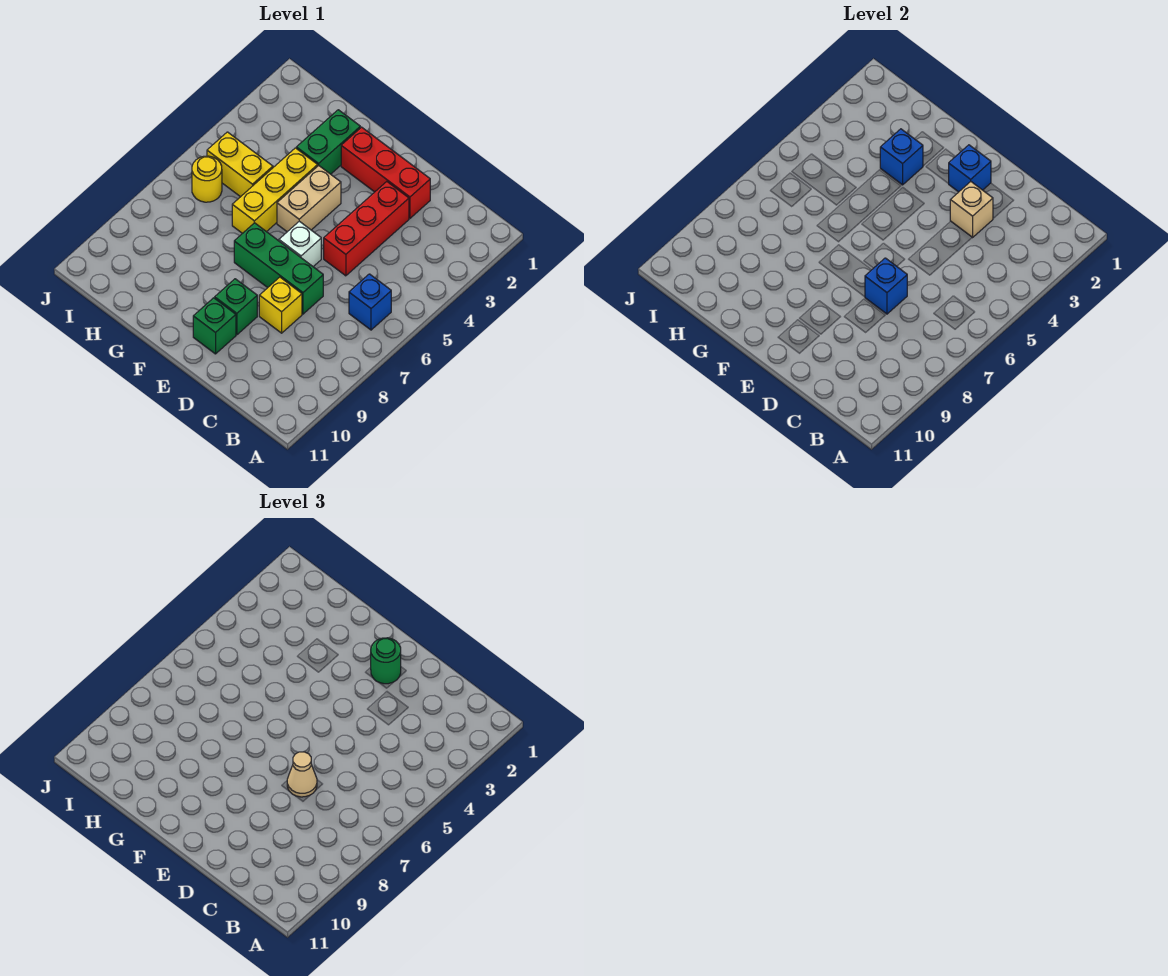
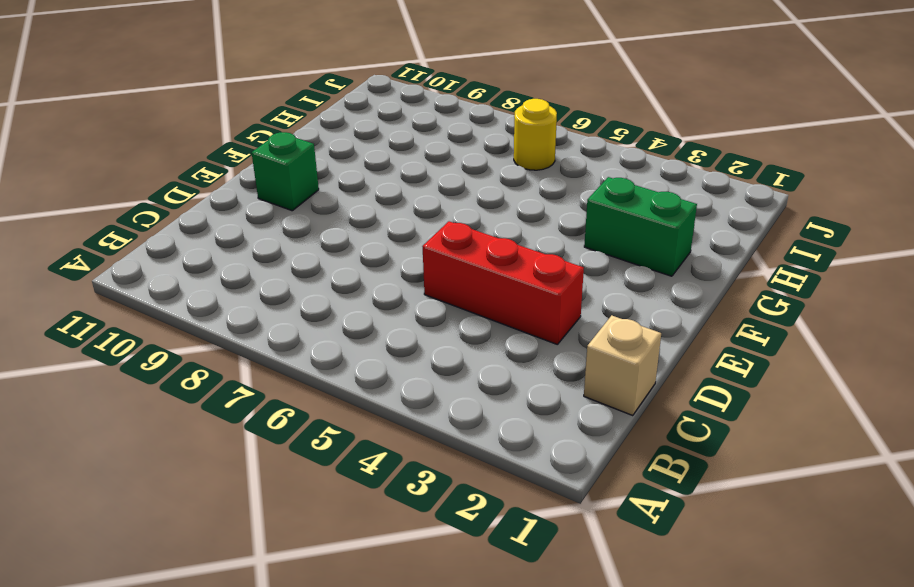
tan brick C1 level 1 -> tan brick D3 level 2
none -> blue brick B6 level 1
none -> red brick D2:F2 level 1
none -> green brick D7:F7 level 1

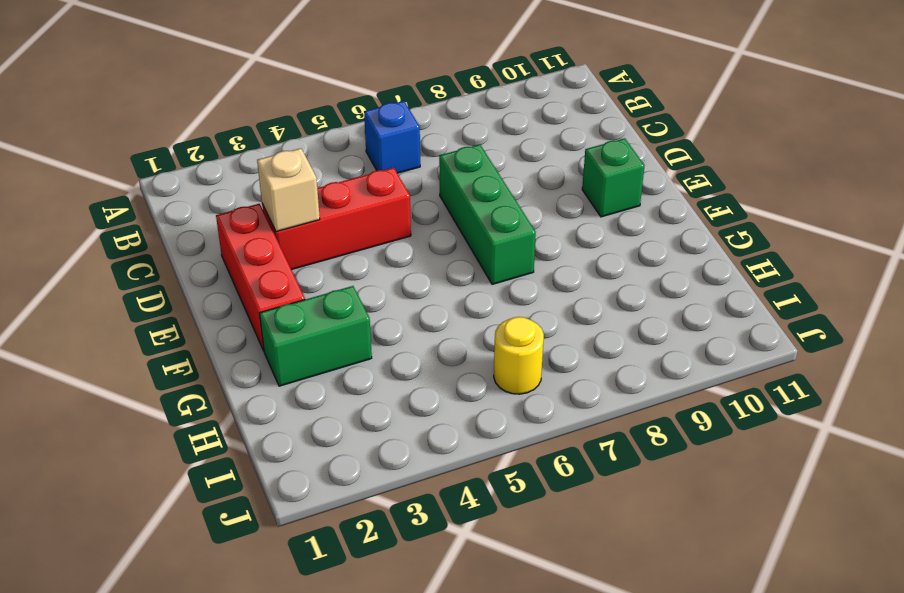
none -> yellow brick D8 level 1
none -> white brick E6 level 1
none -> green brick E9 level 1

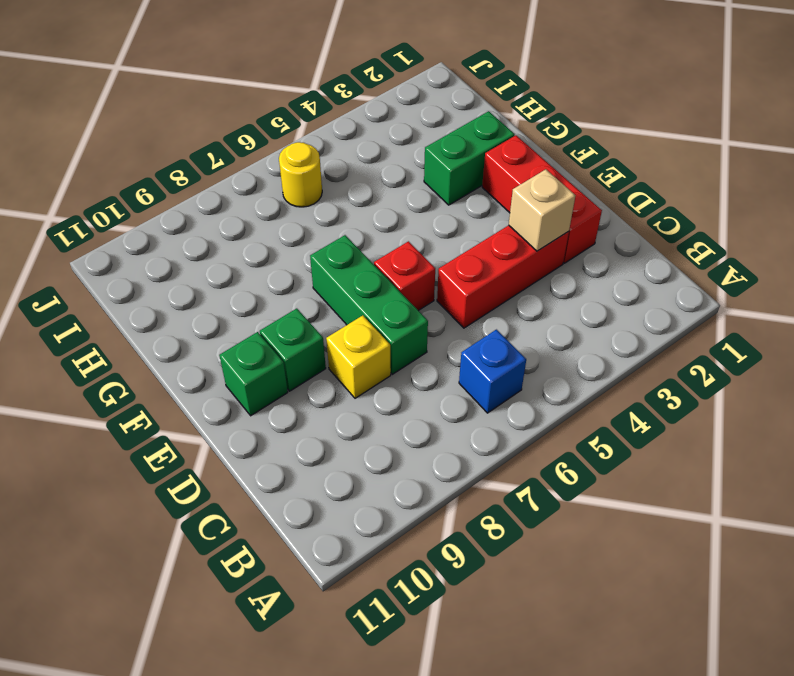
red brick E6 level 1 -> white brick E6 level 1
none -> tan brick F4:F5 level 1
none -> yellow brick G4:G6 level 1
none -> yellow brick H5:I5 level 1

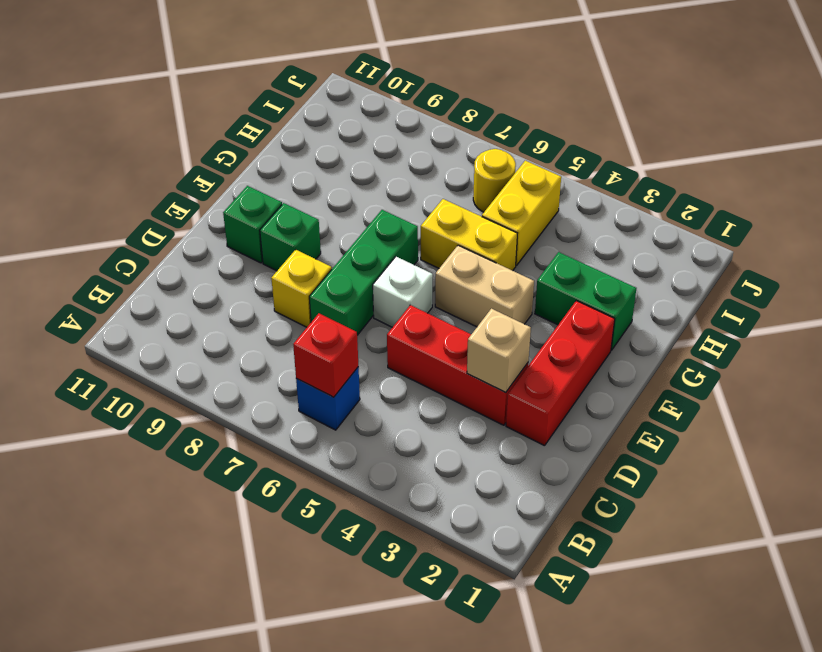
red brick B6 level 2 -> none
yellow brick G5:G6 level 1 -> yellow brick G4:G6 level 1
none -> blue brick D7 level 2
none -> blue brick E2 level 2
none -> blue brick G3 level 2

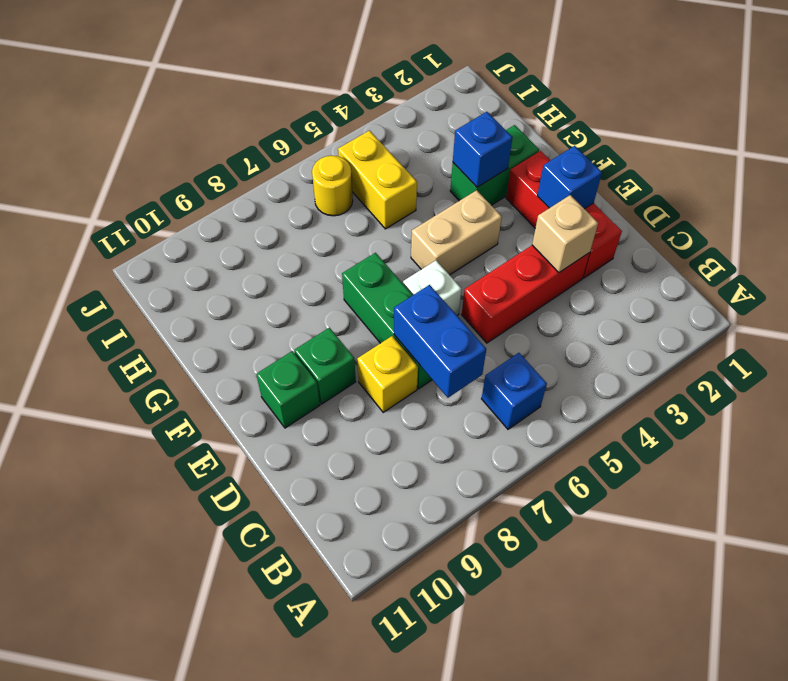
blue brick C7:D7 level 2 -> blue brick D7 level 2
none -> yellow brick G4:G6 level 1
none -> tan cone D7 level 3
none -> green round brick E2 level 3

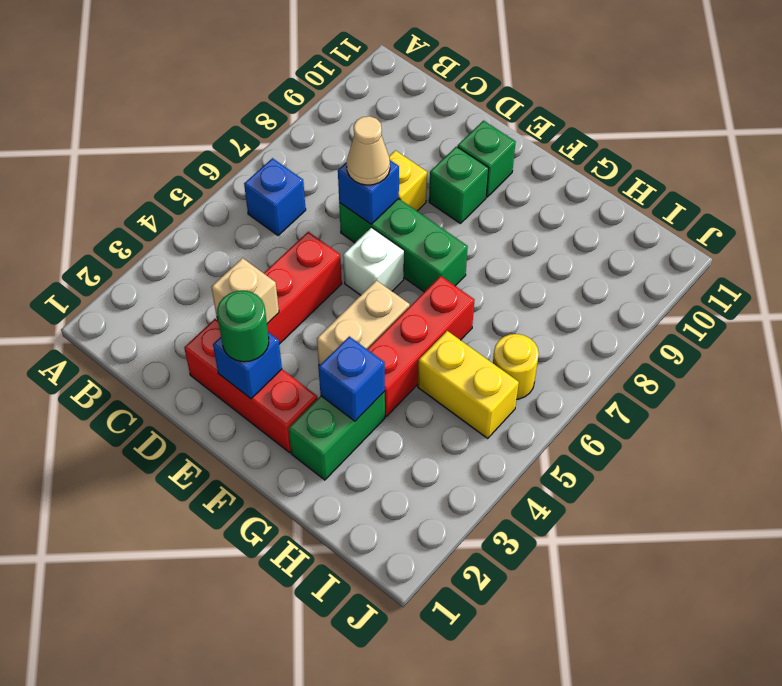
red brick G4:G6 level 1 -> yellow brick G4:G6 level 1

